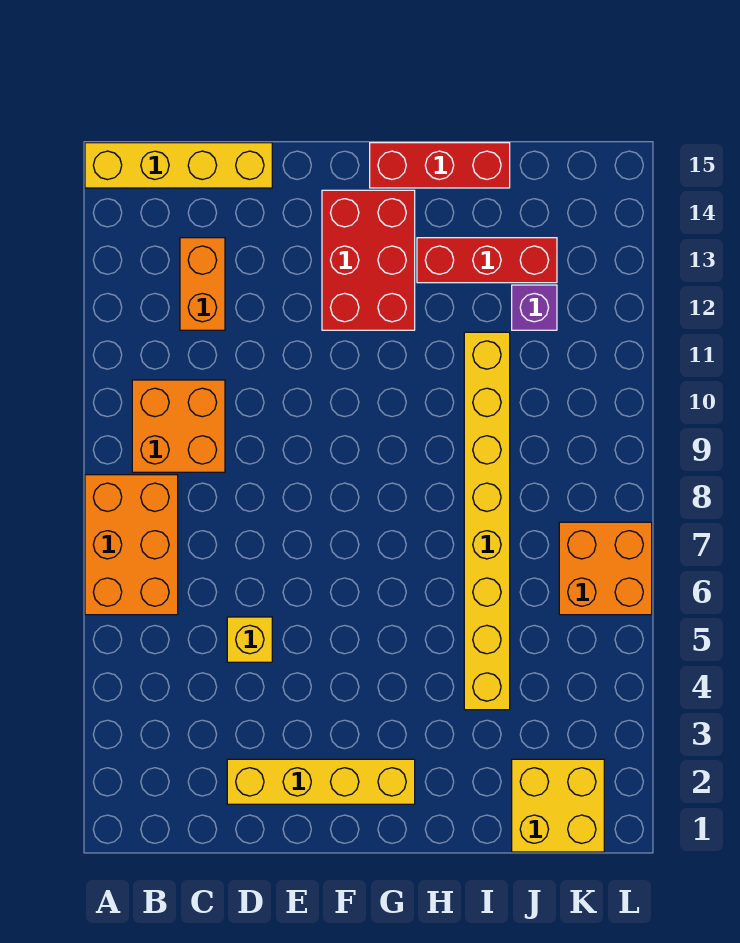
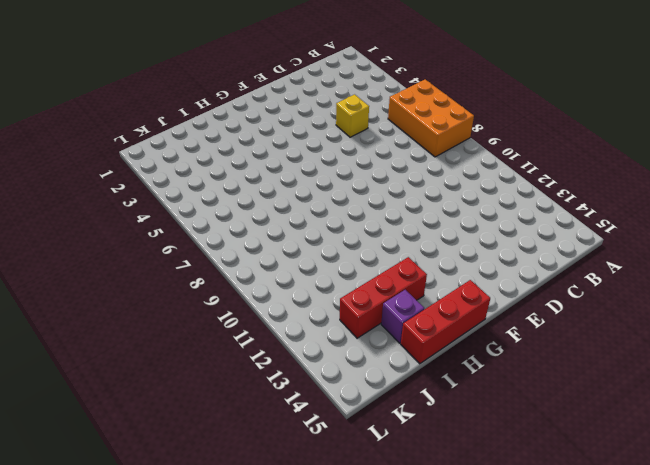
purple brick I14 level 1 -> purple brick J12 level 1
none -> yellow brick A15:D15 level 1
none -> orange brick B9:C10 level 1
none -> orange brick C12:C13 level 1

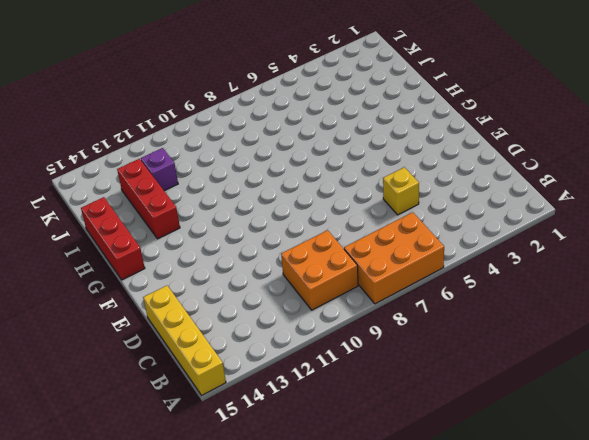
none -> orange brick C12:C13 level 1
none -> yellow brick D2:G2 level 1
none -> red brick F12:G14 level 1

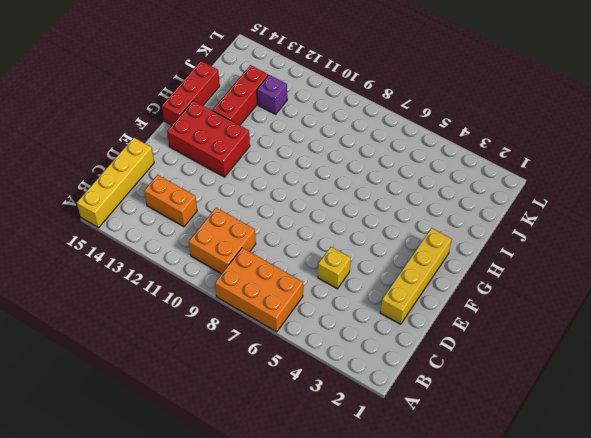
none -> yellow brick I4:I11 level 1
none -> yellow brick J1:K2 level 1
none -> orange brick K6:L7 level 1

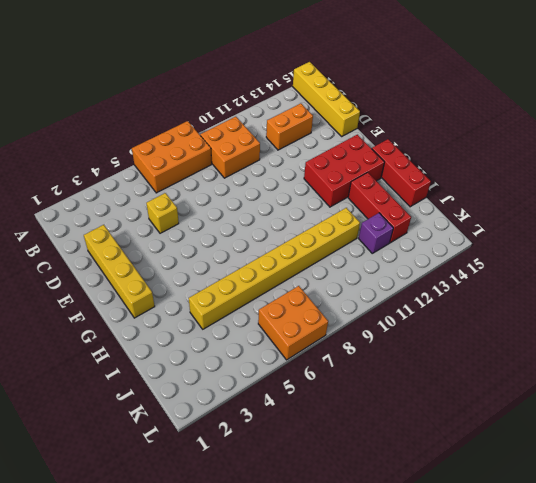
none -> yellow brick J1:K2 level 1

